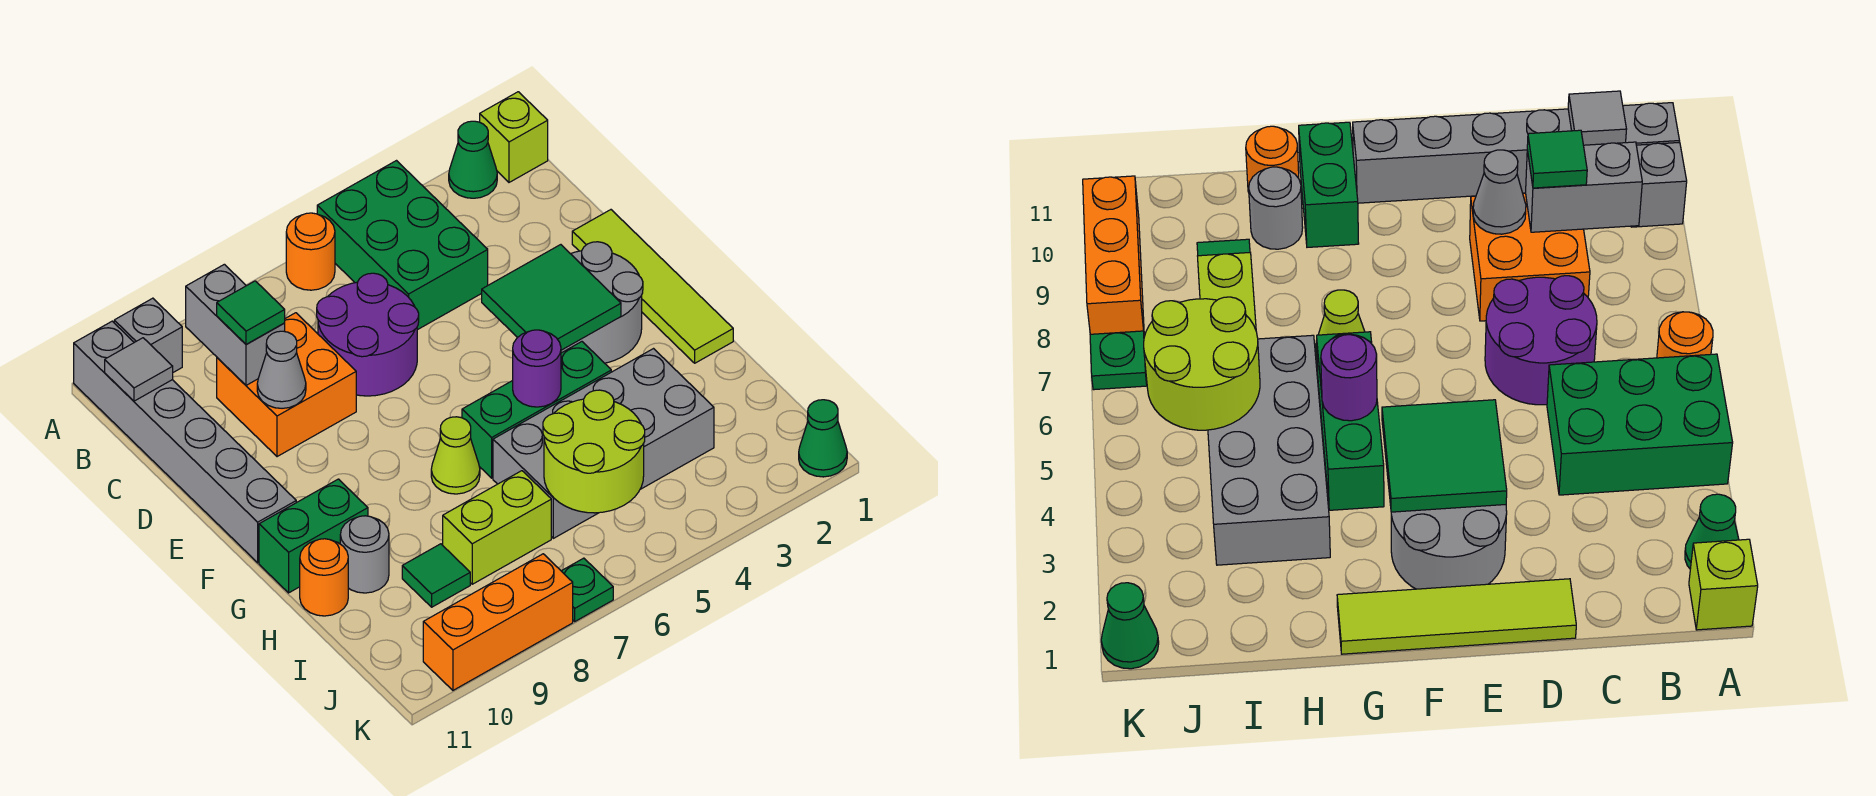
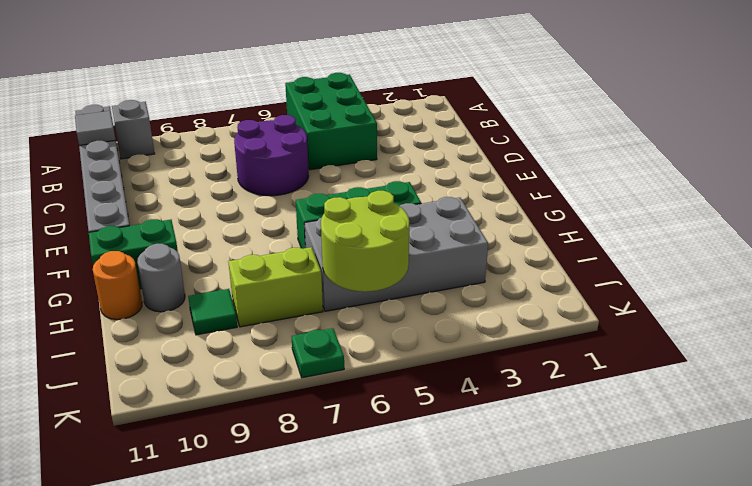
none -> lime brick A1 level 1
none -> green cone A2 level 1
none -> orange round brick A6 level 1

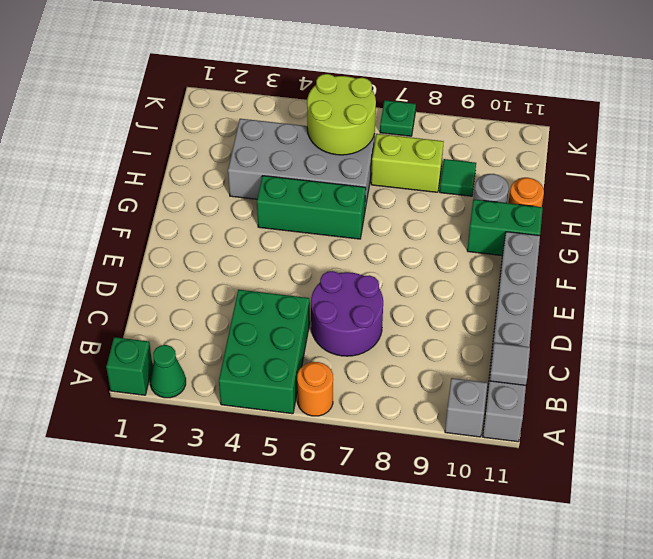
green brick A1 level 1 -> lime brick A1 level 1
none -> orange brick C8:D9 level 1
none -> lime tile D1:G1 level 1
none -> grey round brick E2:F3 level 1

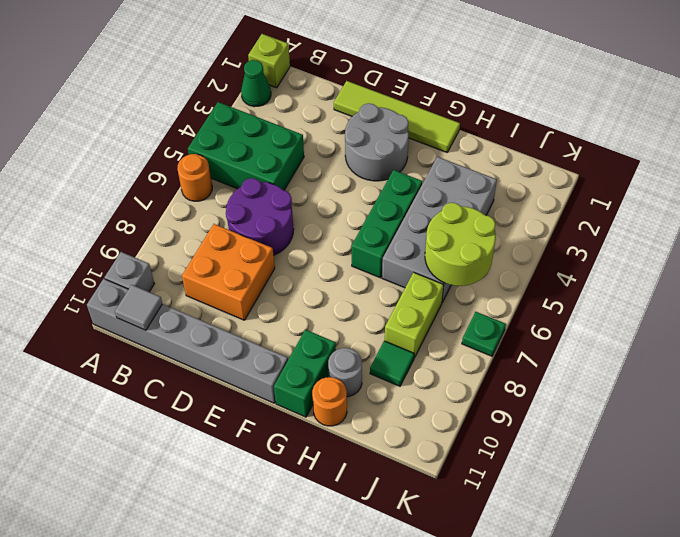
none -> lime cone G7 level 1
none -> green cone K1 level 1
none -> orange brick K8:K10 level 1

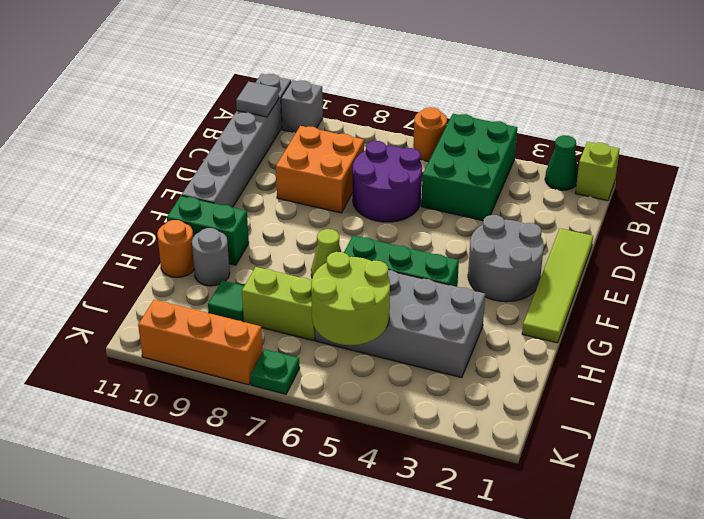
none -> green cone K1 level 1
none -> grey brick B9:C9 level 2
none -> grey cone D9 level 2

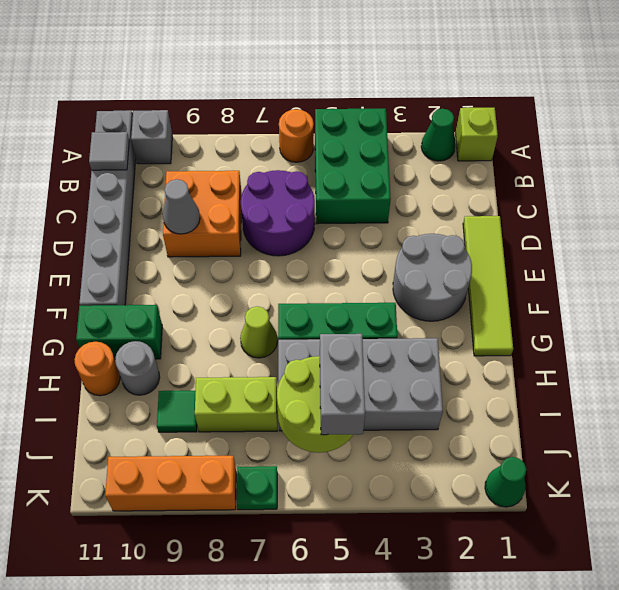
grey brick I5:J5 level 3 -> grey brick B9:C9 level 2
none -> green tile E3:F4 level 2
none -> purple round brick G5 level 2
none -> green tile C9 level 3

